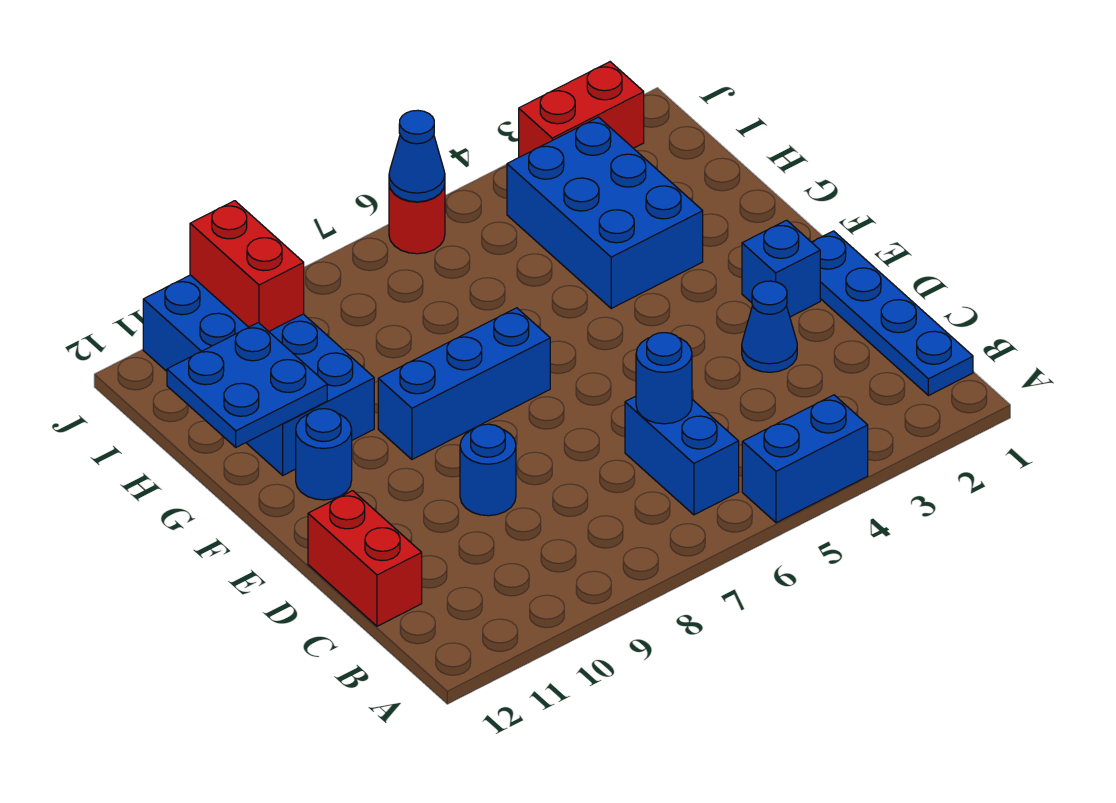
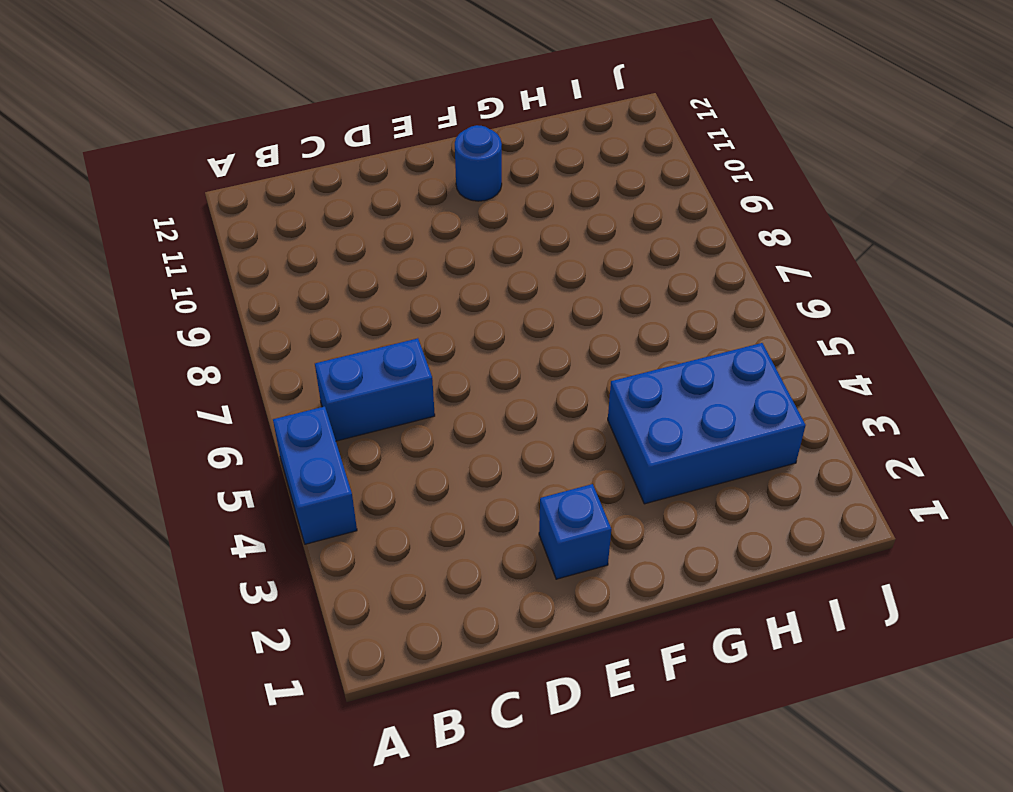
none -> blue plate B1:E1 level 1
none -> red brick C12:D12 level 1
none -> blue cone D3 level 1

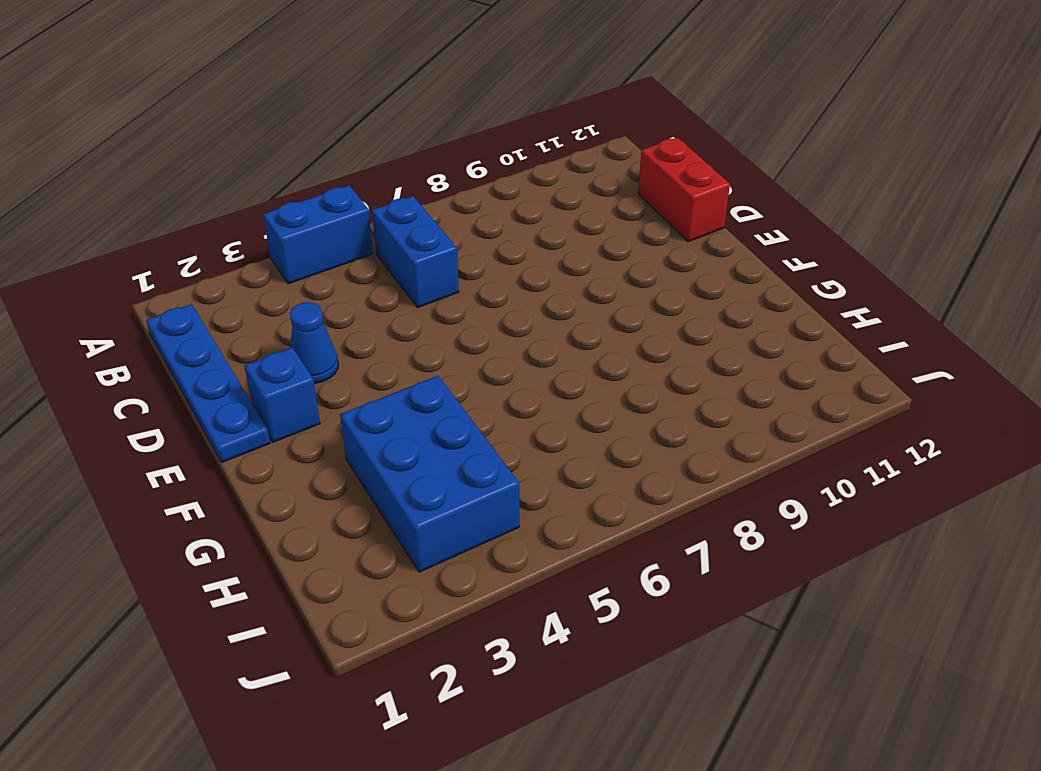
none -> blue round brick D9 level 1
none -> blue brick F7:F9 level 1
none -> blue round brick F11 level 1

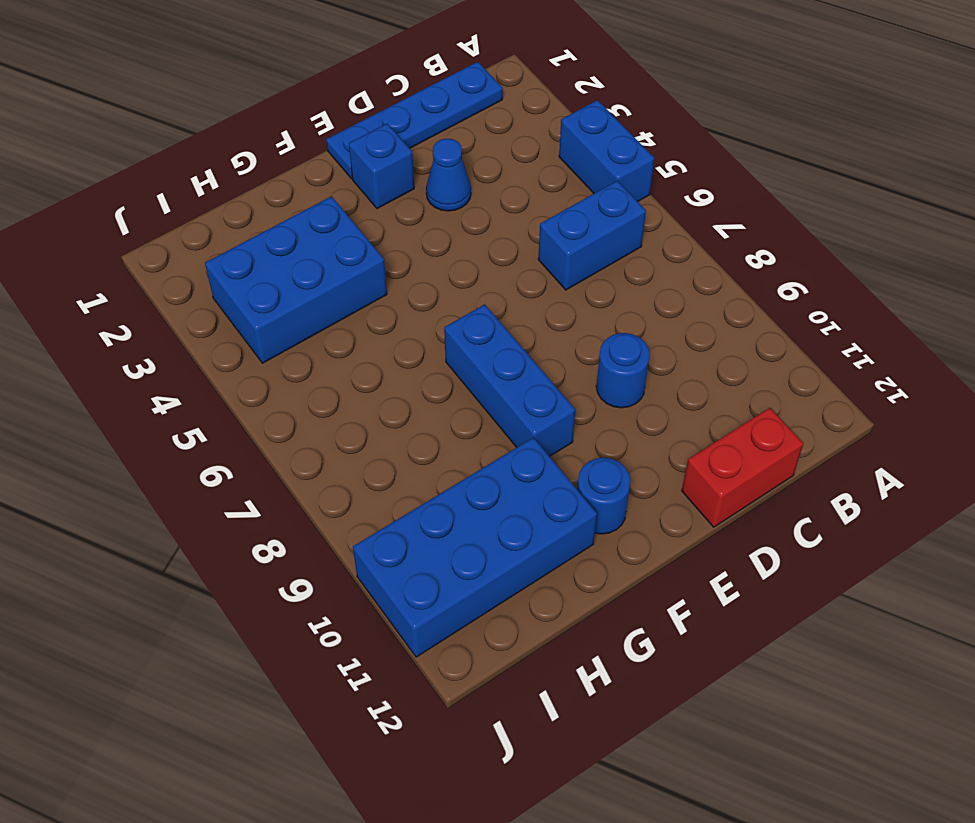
none -> red brick J2:J3 level 1
none -> red round brick J6 level 1
none -> blue round brick C6 level 2

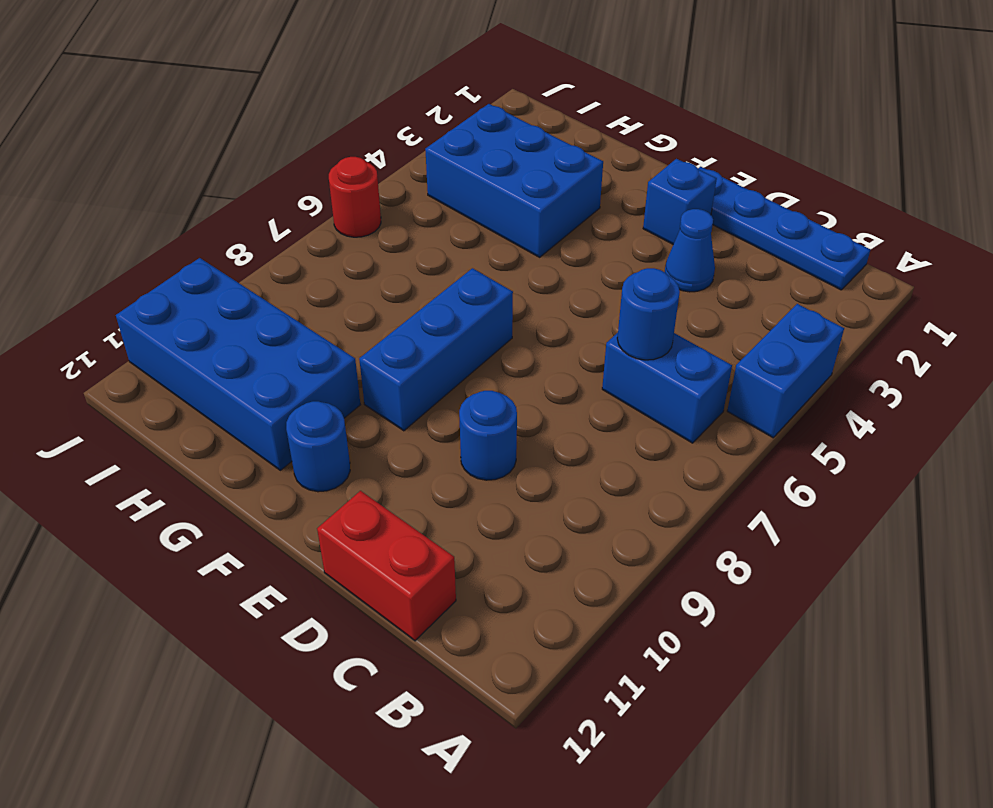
none -> red brick J2:J3 level 1
none -> blue plate G11:H12 level 2
none -> red brick I10:J10 level 2

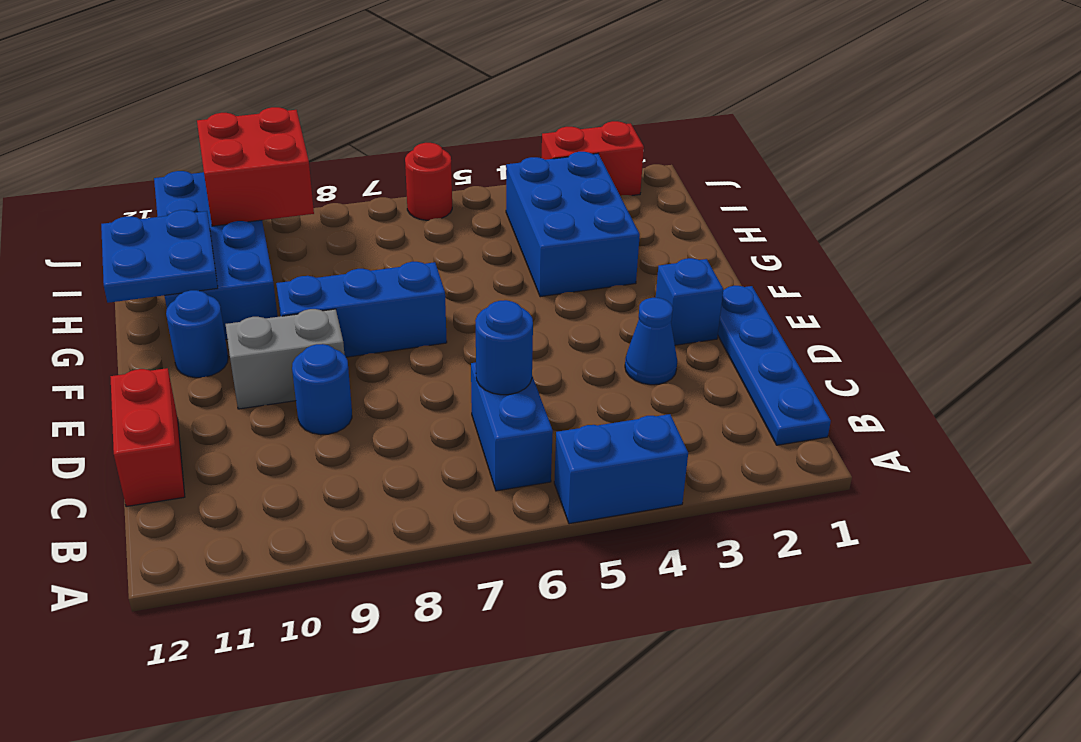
grey brick E9:E10 level 1 -> none
red brick I9:J10 level 2 -> red brick I10:J10 level 2
none -> blue cone J6 level 2

